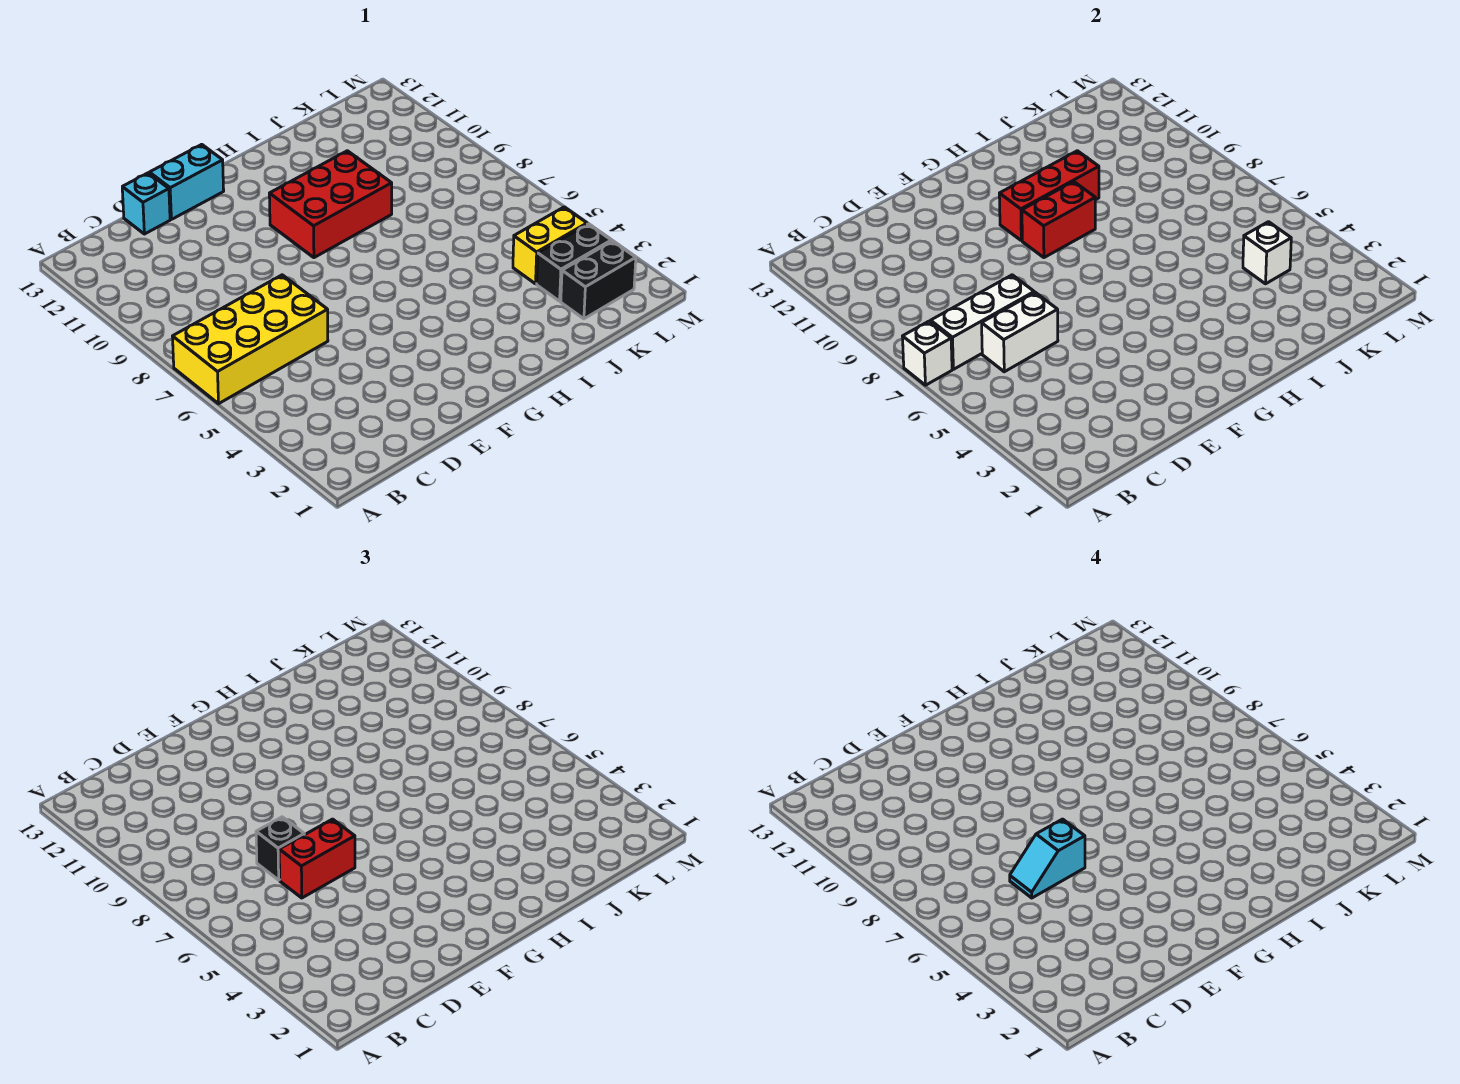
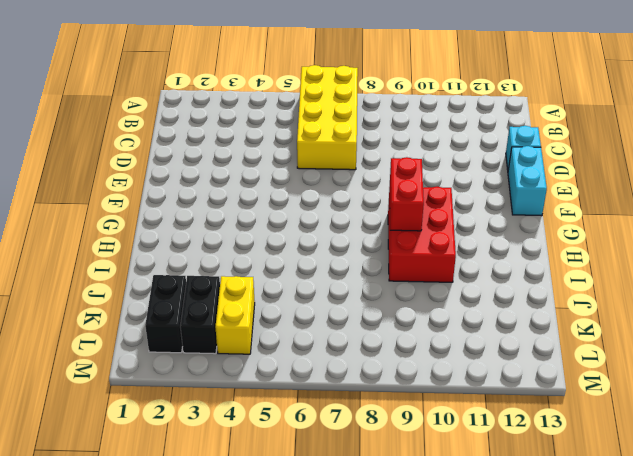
none -> white brick A7 level 2
none -> white brick B7:D7 level 2
none -> white brick C6:D6 level 2

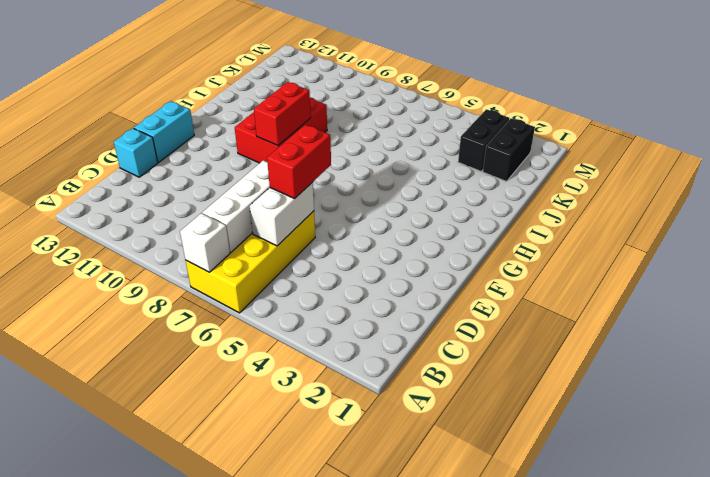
none -> yellow brick K4:L4 level 1
none -> red brick G10:I10 level 2
none -> white brick K4 level 2

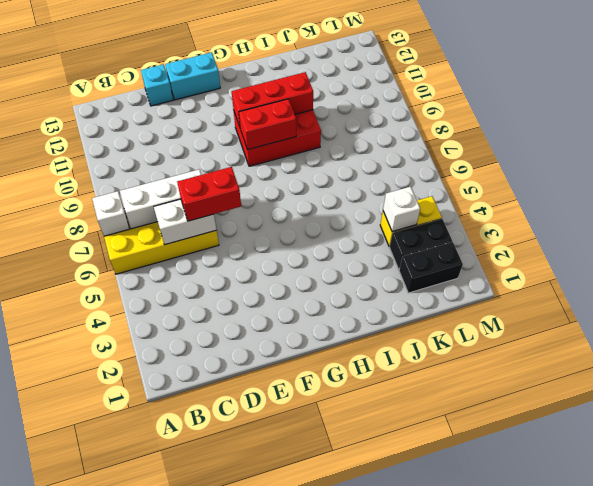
none -> black brick D7 level 3
none -> cyan slope D6:E6 level 4 top E

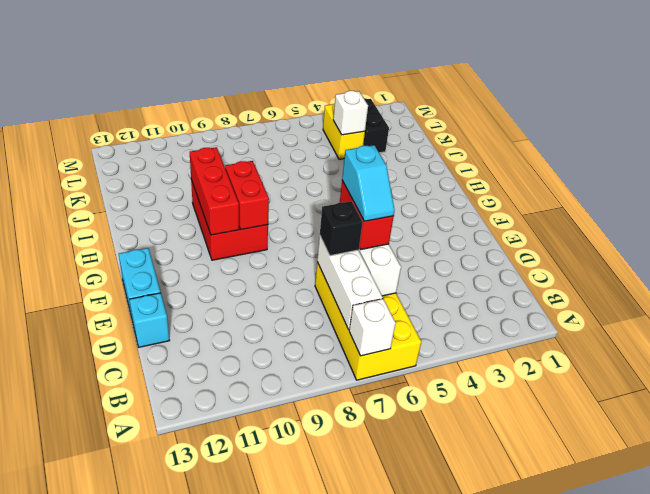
none -> black brick K2:L2 level 1

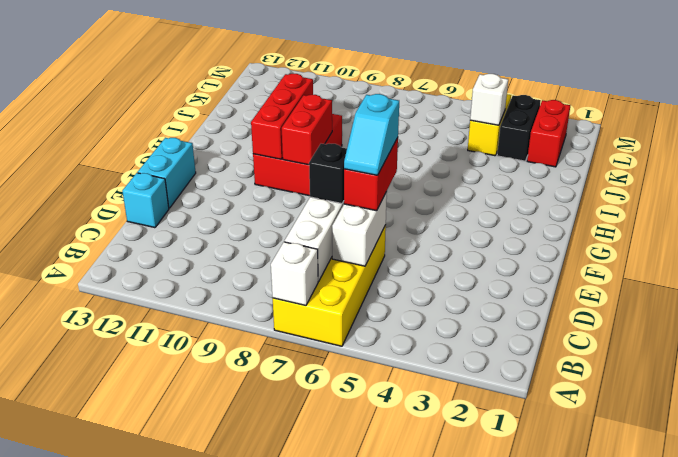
red brick K2:L2 level 1 -> black brick K2:L2 level 1

